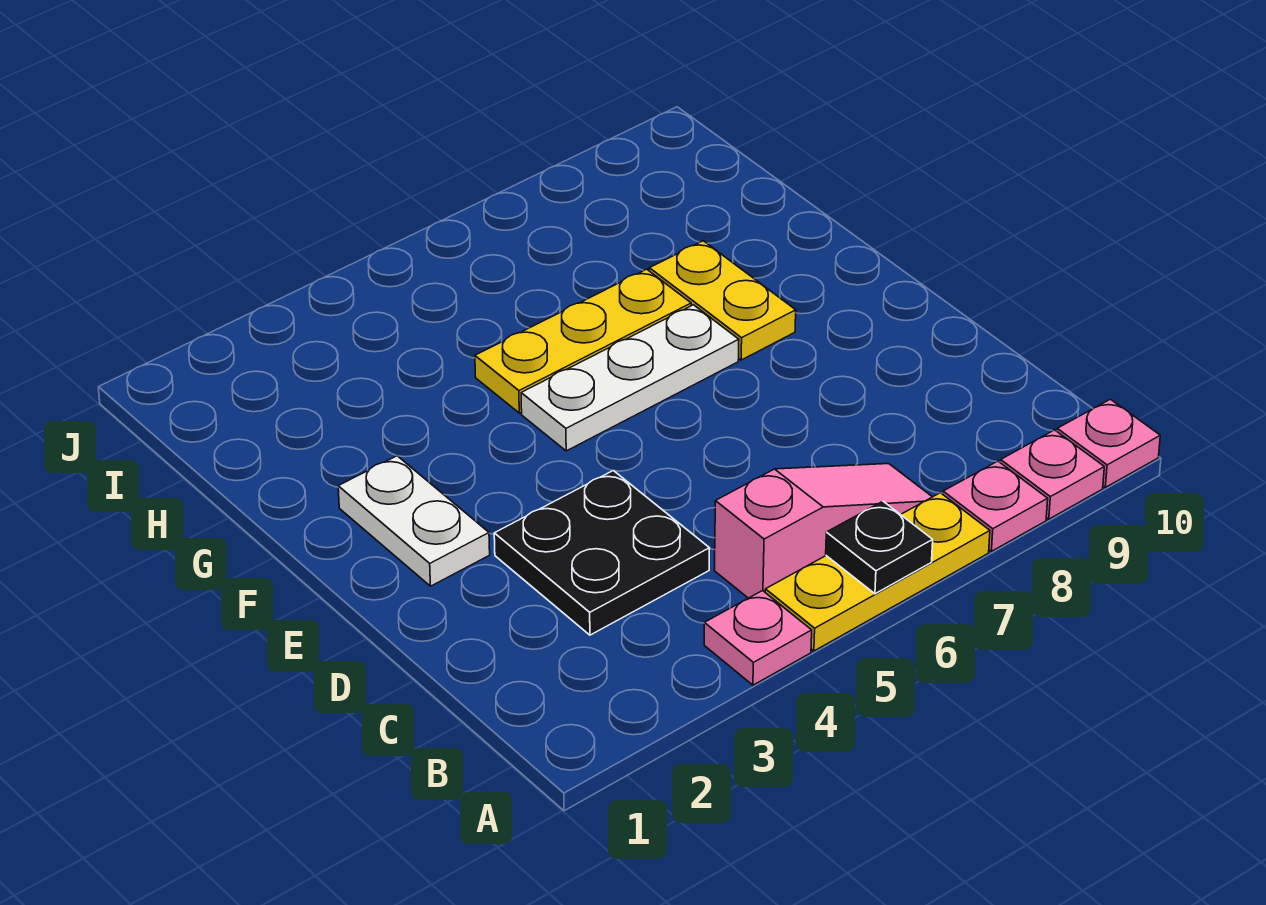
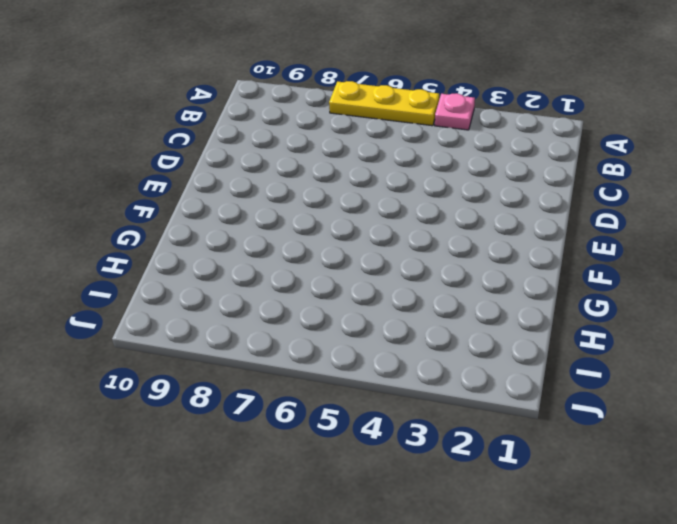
none -> pink plate A8 level 1
none -> pink plate A9 level 1
none -> pink plate A10 level 1

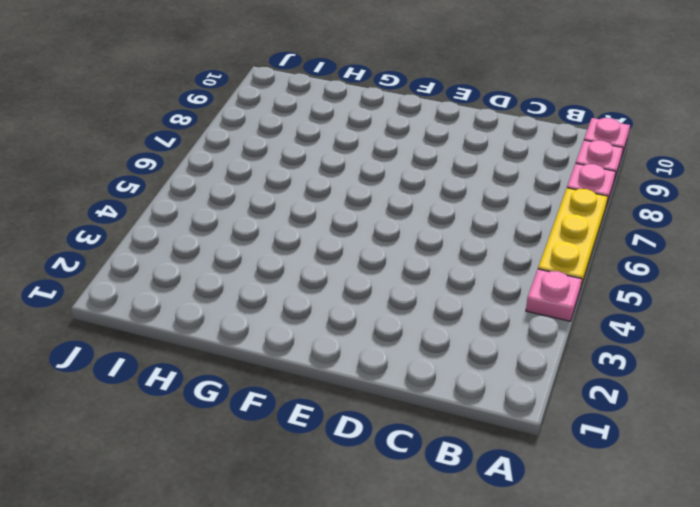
none -> pink slope B5:B7 level 1 top 5
none -> black plate C3:D4 level 1
none -> white plate E2:F2 level 1

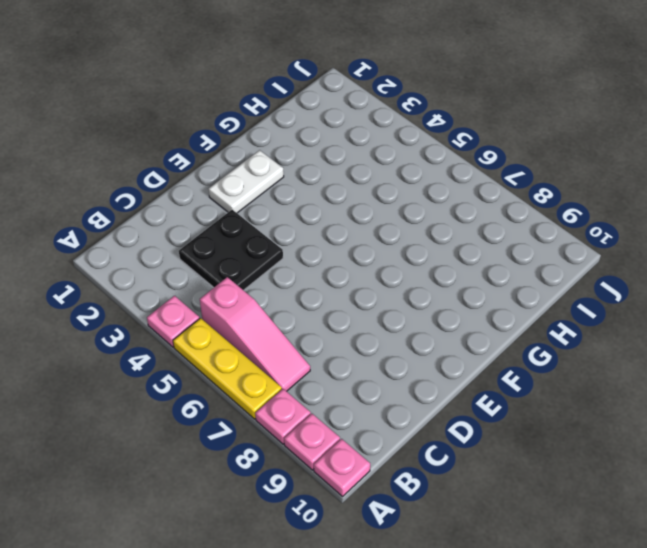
none -> white plate F5:F7 level 1
none -> yellow plate F8:G8 level 1
none -> yellow plate G5:G7 level 1

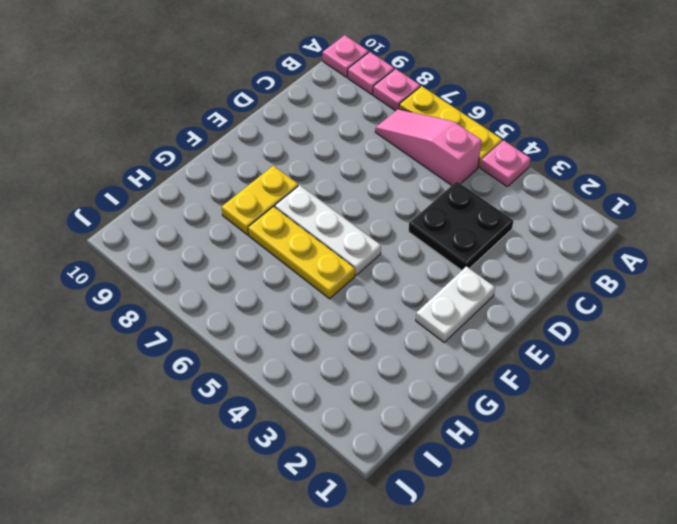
none -> black plate A6 level 2

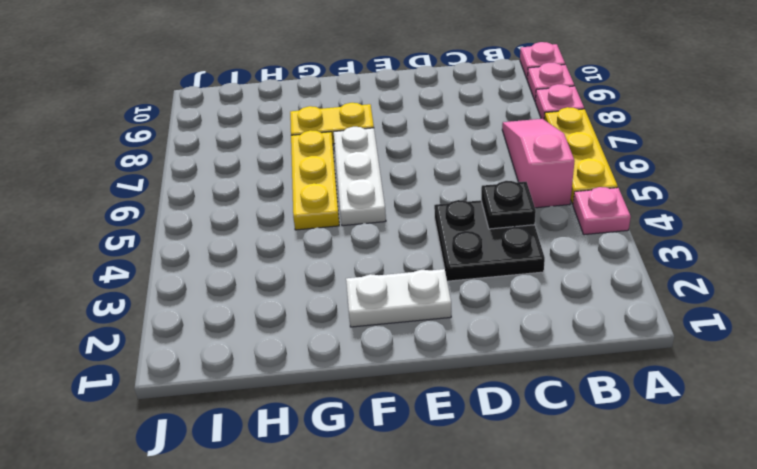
black plate C4 level 2 -> black plate A6 level 2

